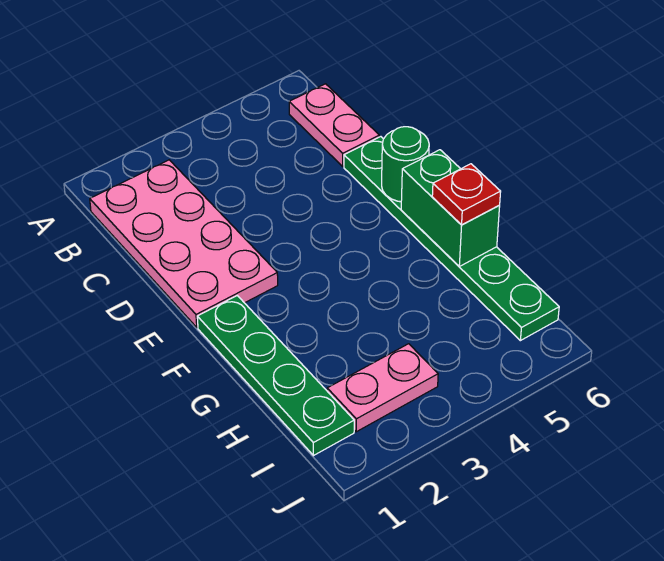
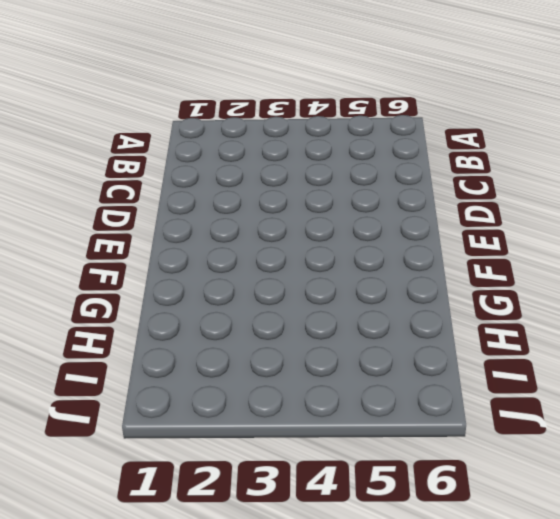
none -> pink plate B1:E2 level 1
none -> pink plate B6:C6 level 1

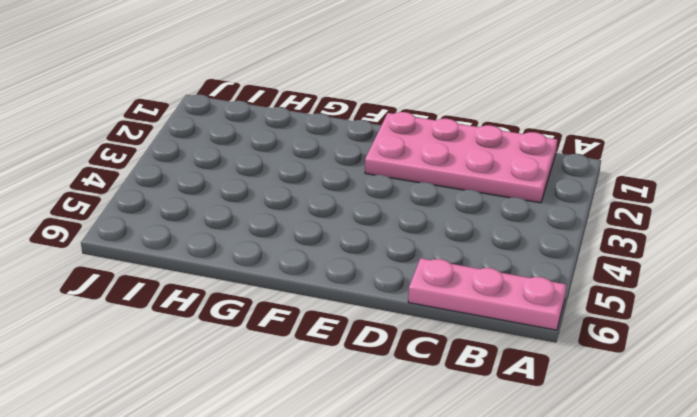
pink plate A6:C6 level 1 -> pink plate B6:C6 level 1
none -> green plate D6:I6 level 1
none -> green plate F1:I1 level 1

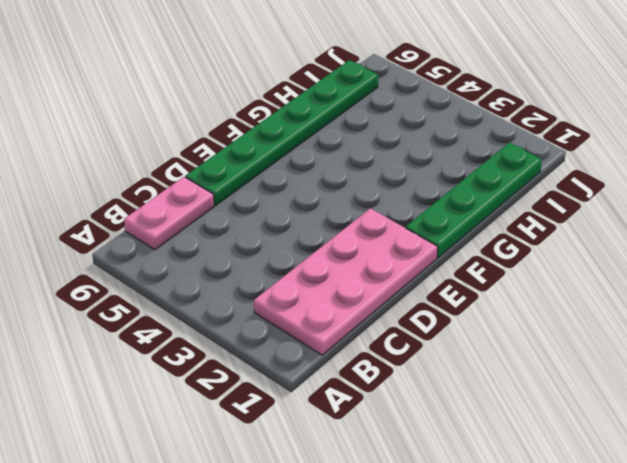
none -> pink plate I2:I3 level 1
none -> green round brick E6 level 2

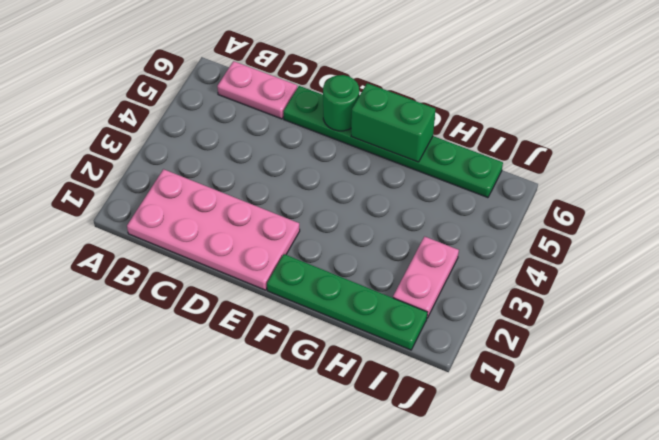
none -> red plate G6 level 3

